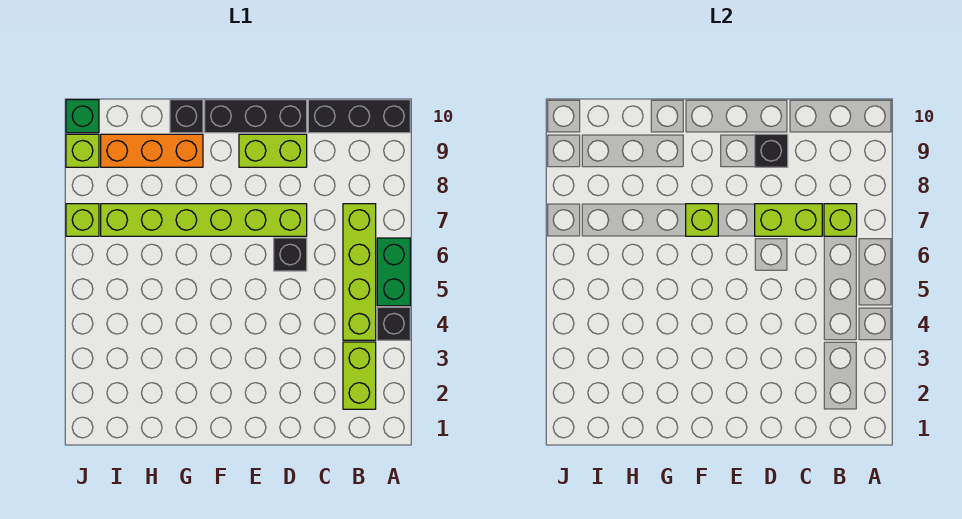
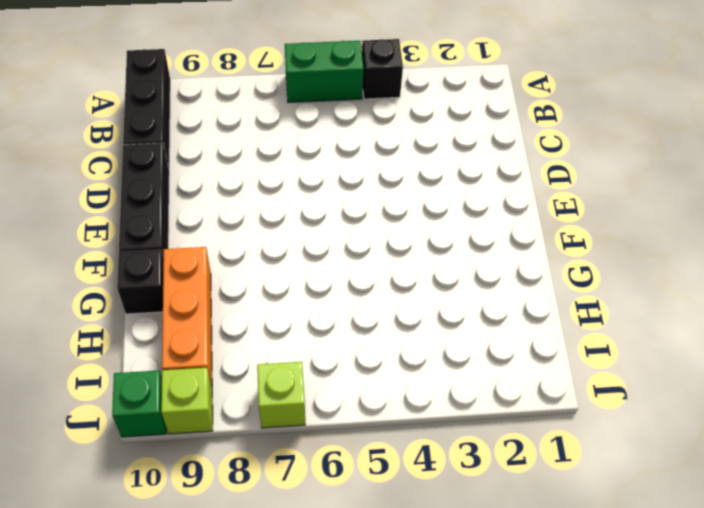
none -> lime brick B2:B3 level 1
none -> lime brick B4:B7 level 1
none -> black brick D6 level 1

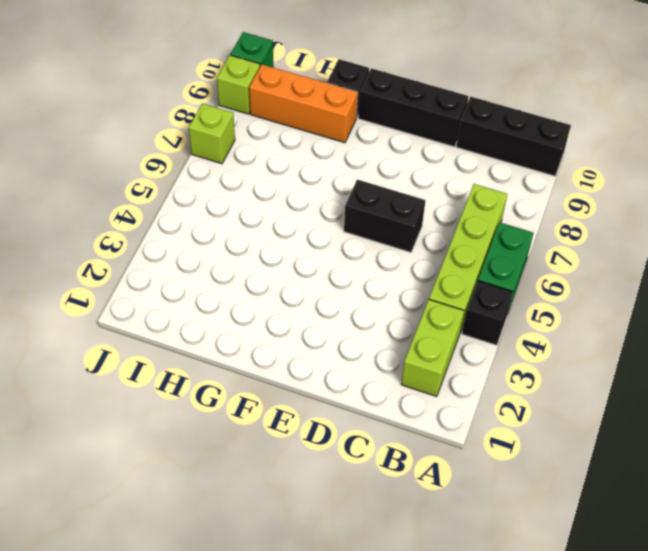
black brick D6:E6 level 1 -> black brick D6 level 1
none -> lime brick D7:I7 level 1
none -> lime brick D9:E9 level 1
none -> lime brick B7 level 2

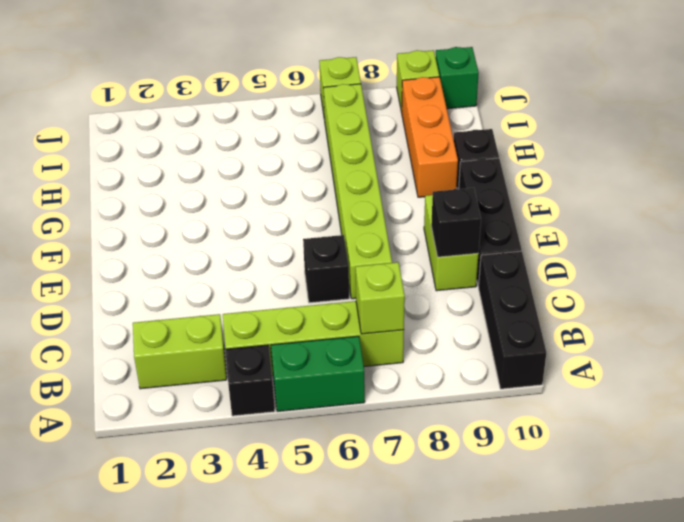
none -> lime brick C7:D7 level 2
none -> lime brick F7 level 2

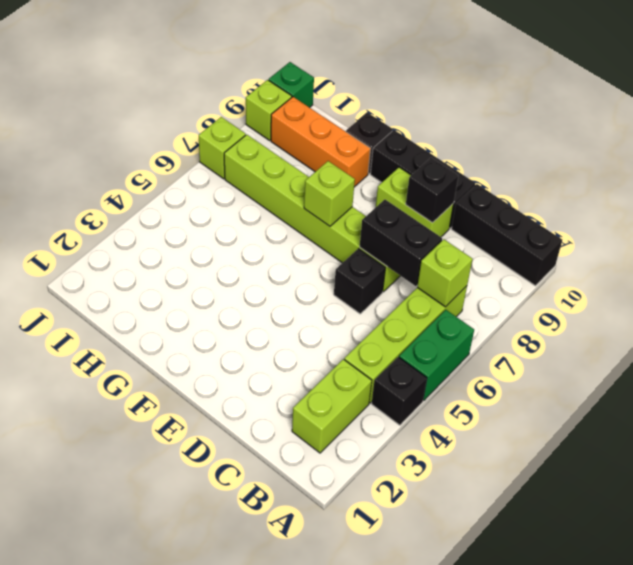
black brick C7:D7 level 2 -> lime brick C7:D7 level 2

